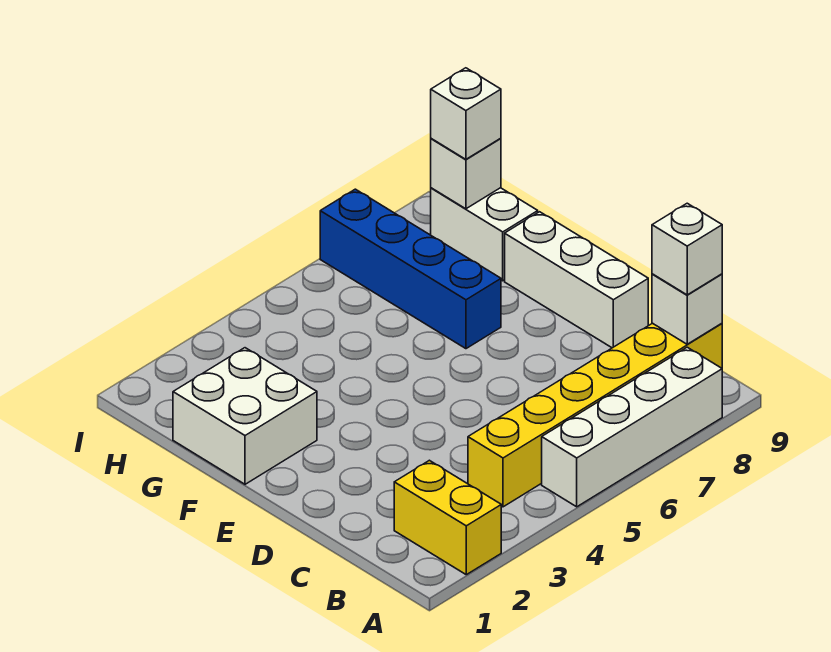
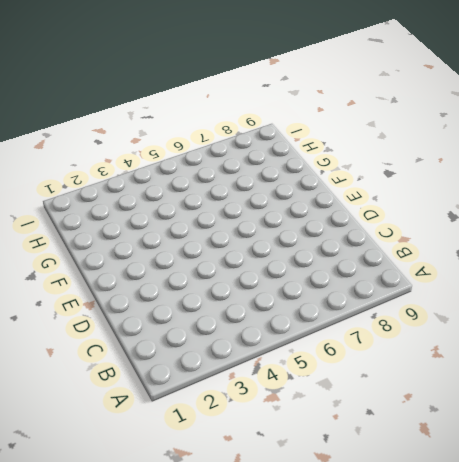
none -> yellow brick A2:B2 level 1
none -> white brick A5:A8 level 1

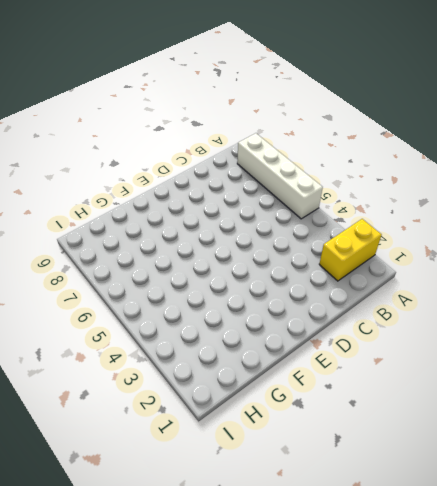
none -> yellow brick B4:B9 level 1
none -> white brick D9:F9 level 1

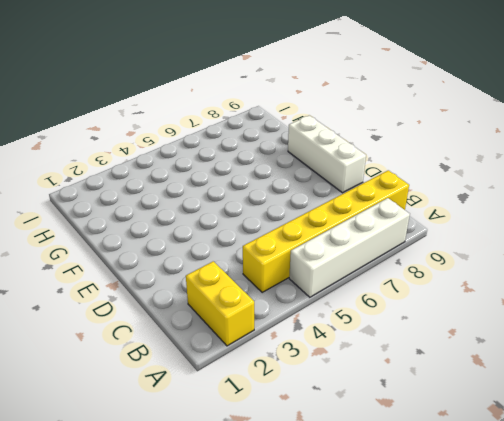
none -> white brick F1:G2 level 1
none -> blue brick F7:I7 level 1

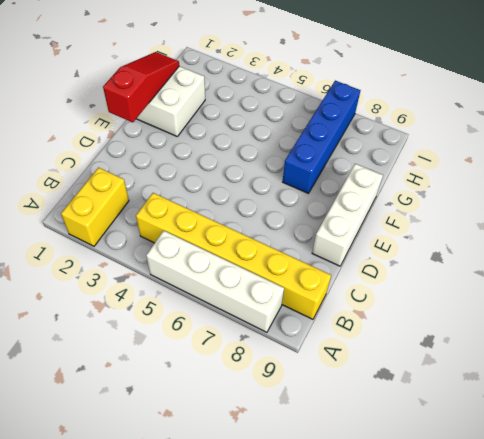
red slope E1:G1 level 2 top E -> none
none -> white brick G9:H9 level 1
none -> white brick B9 level 2

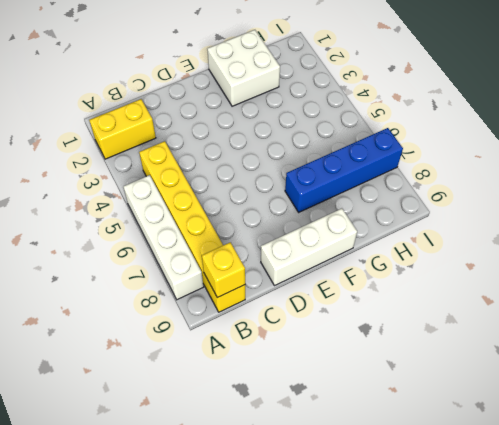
yellow brick B9 level 2 -> white brick B9 level 2
none -> white brick G9:H9 level 1
none -> white brick H9 level 2

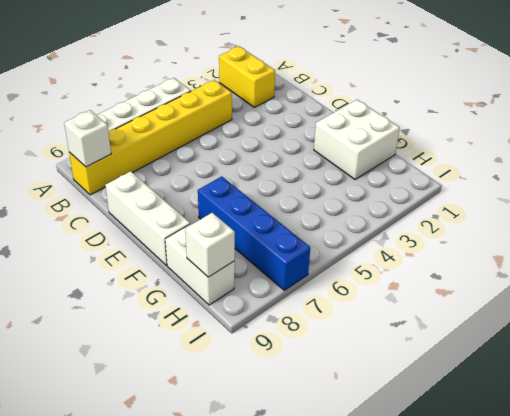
none -> white brick B9 level 3
none -> white brick H9 level 3

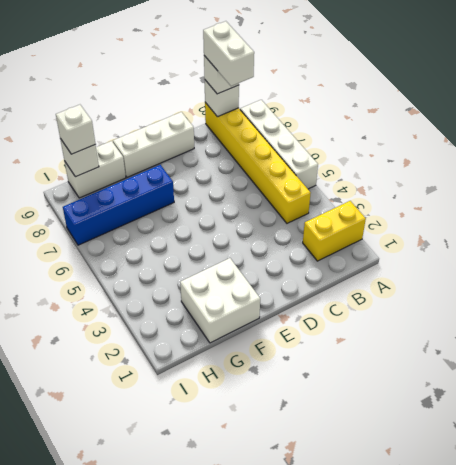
white brick B8:B9 level 4 -> none

